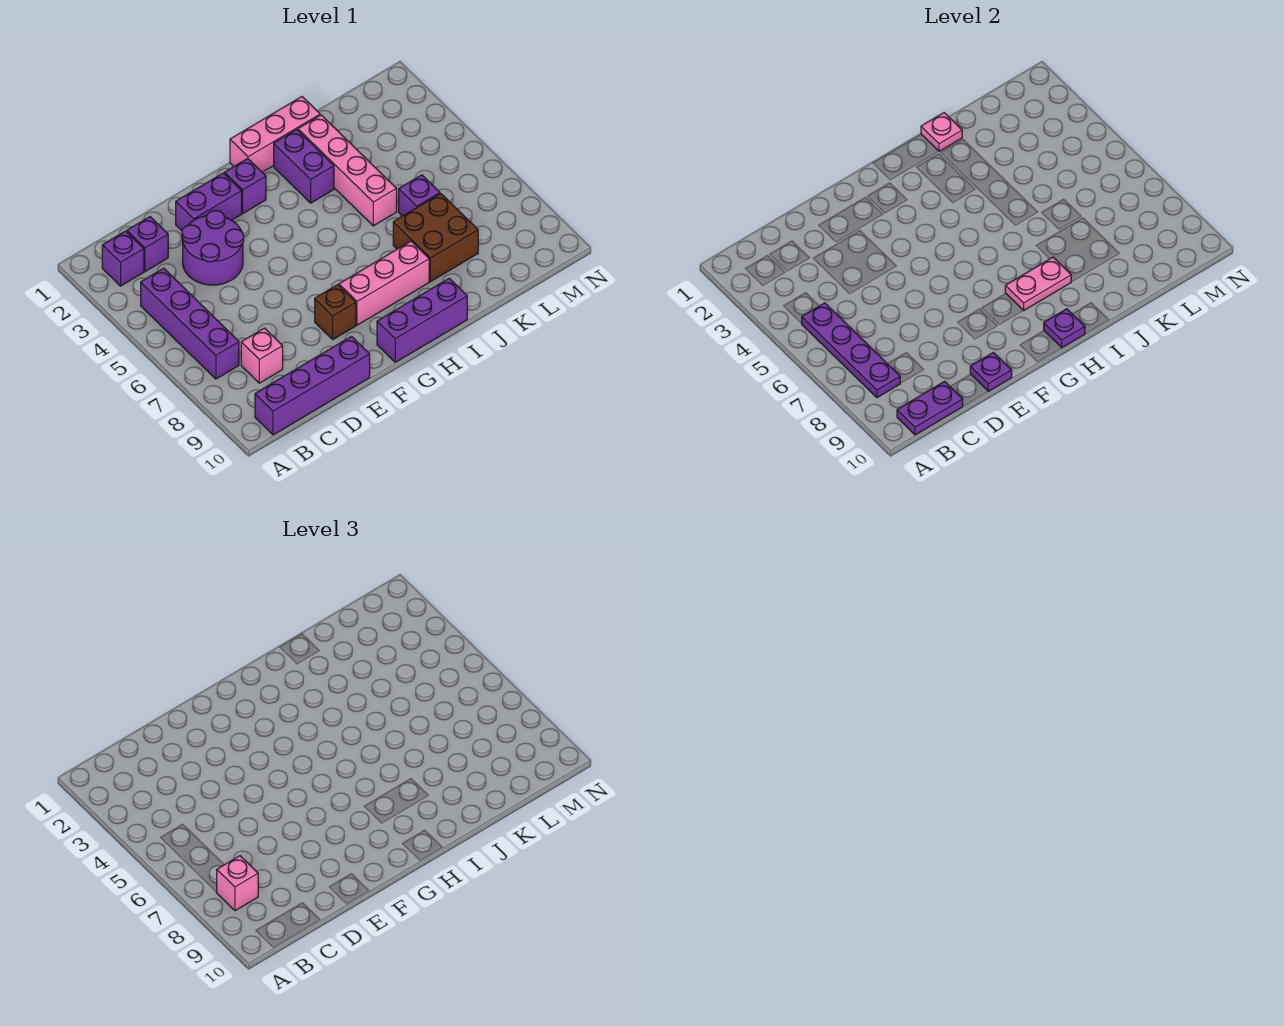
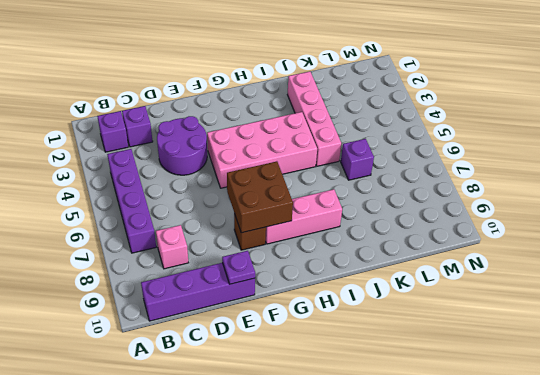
pink brick F4:I5 level 1 -> none
brown brick F7:G8 level 2 -> brown brick J7:K8 level 1
none -> purple brick E2:F2 level 1
none -> purple brick G2 level 1
none -> purple brick G10:I10 level 1

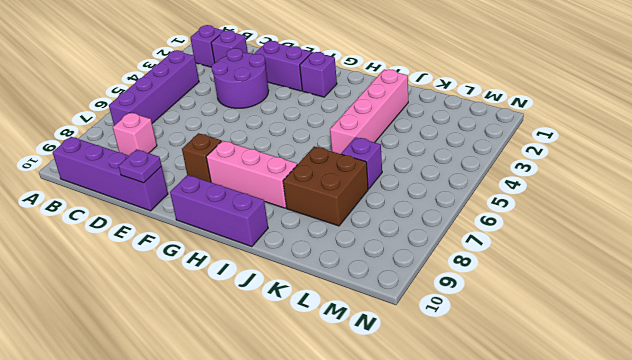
none -> pink brick H1:J1 level 1
none -> purple brick I2:I3 level 1
none -> purple plate B5:B8 level 2

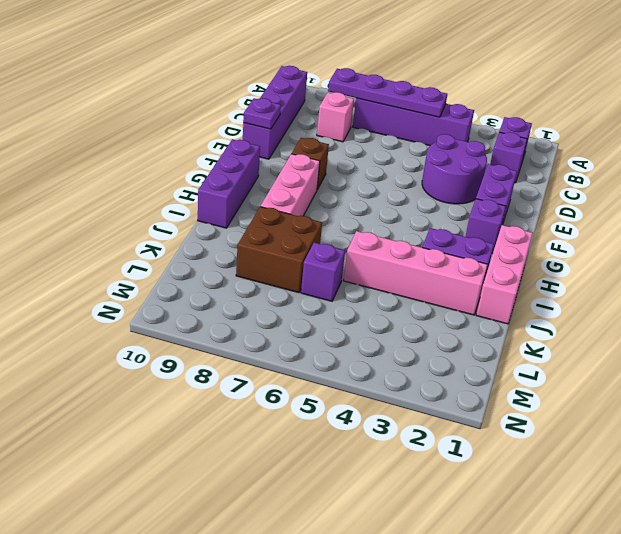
none -> purple plate B10:C10 level 2
none -> pink plate H8:I8 level 2
none -> purple plate H10 level 2

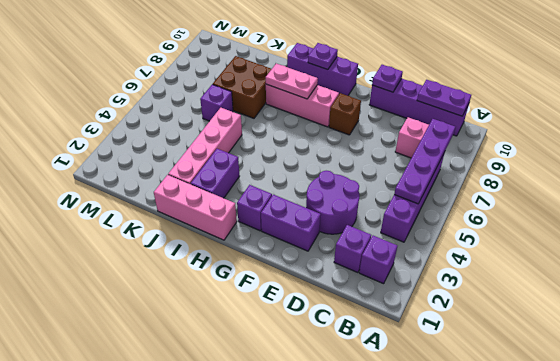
none -> pink plate J1 level 2
none -> pink brick B8 level 3

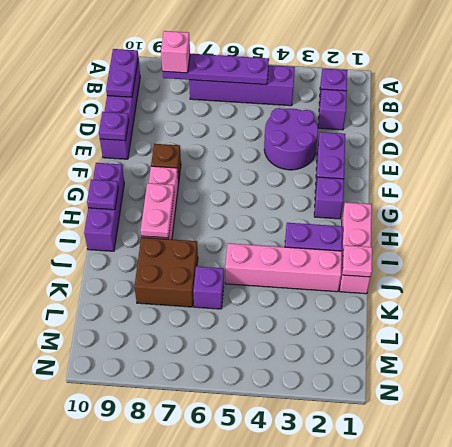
none -> pink brick C8 level 1

